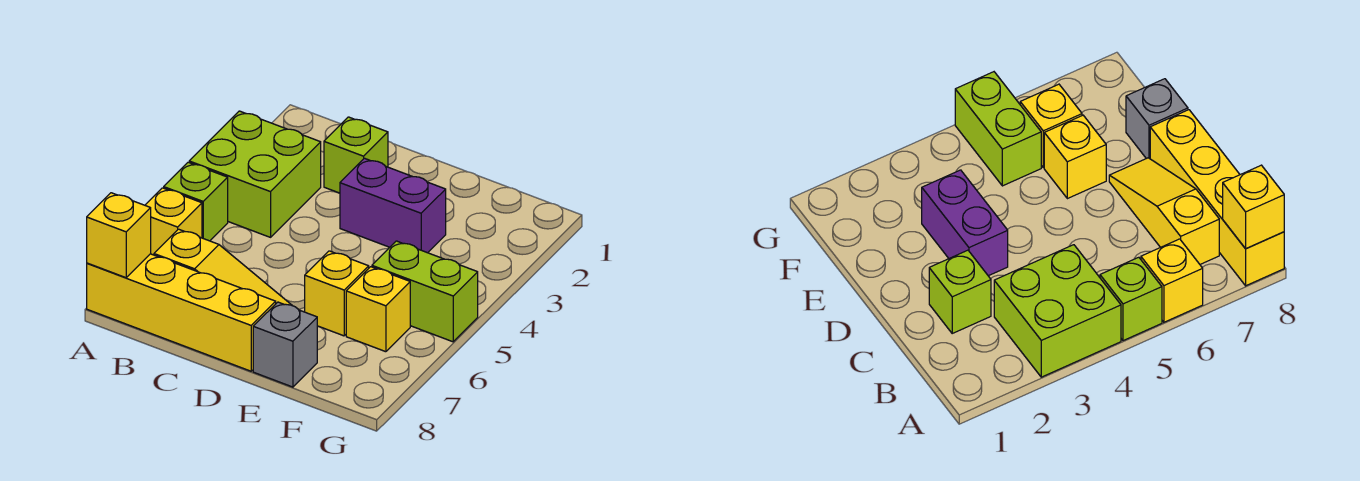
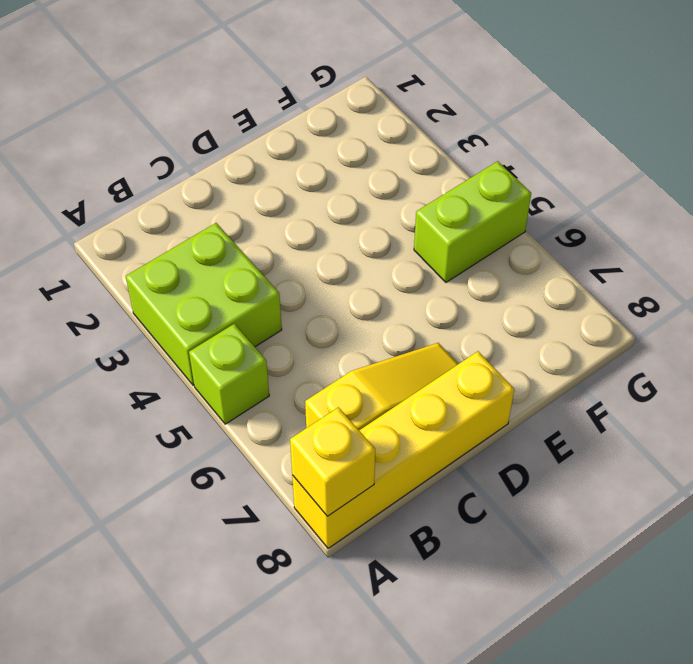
none -> yellow brick A6 level 1
none -> lime brick C2 level 1
none -> purple brick D3:E3 level 1

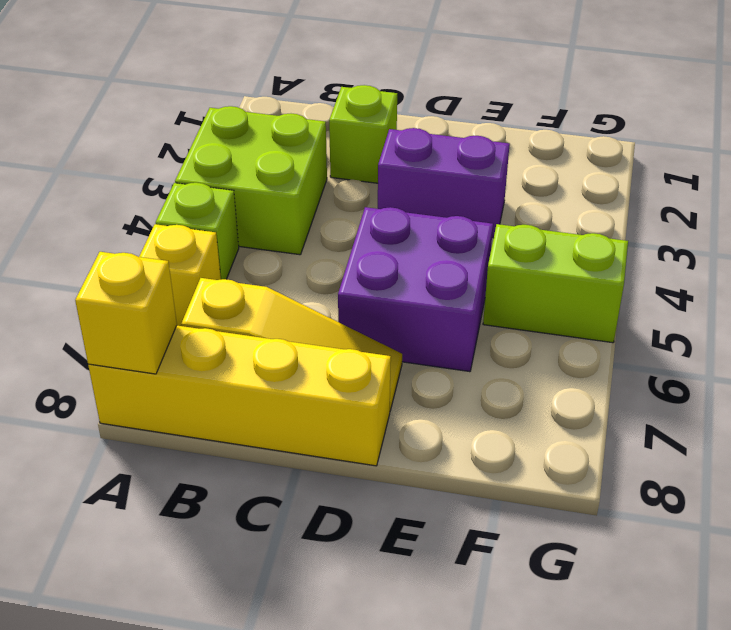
purple brick D5:E6 level 1 -> yellow brick E6 level 1
none -> grey brick E8 level 1
none -> yellow brick F6 level 1

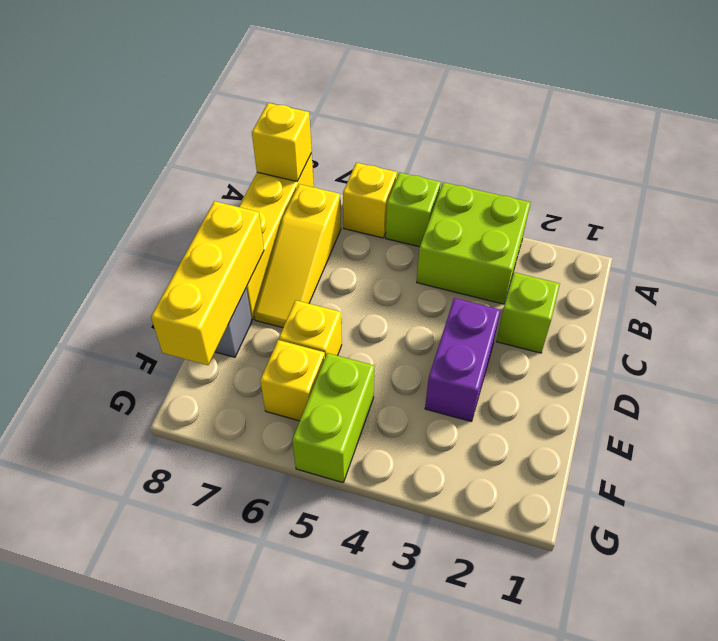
yellow brick D8:F8 level 2 -> none

